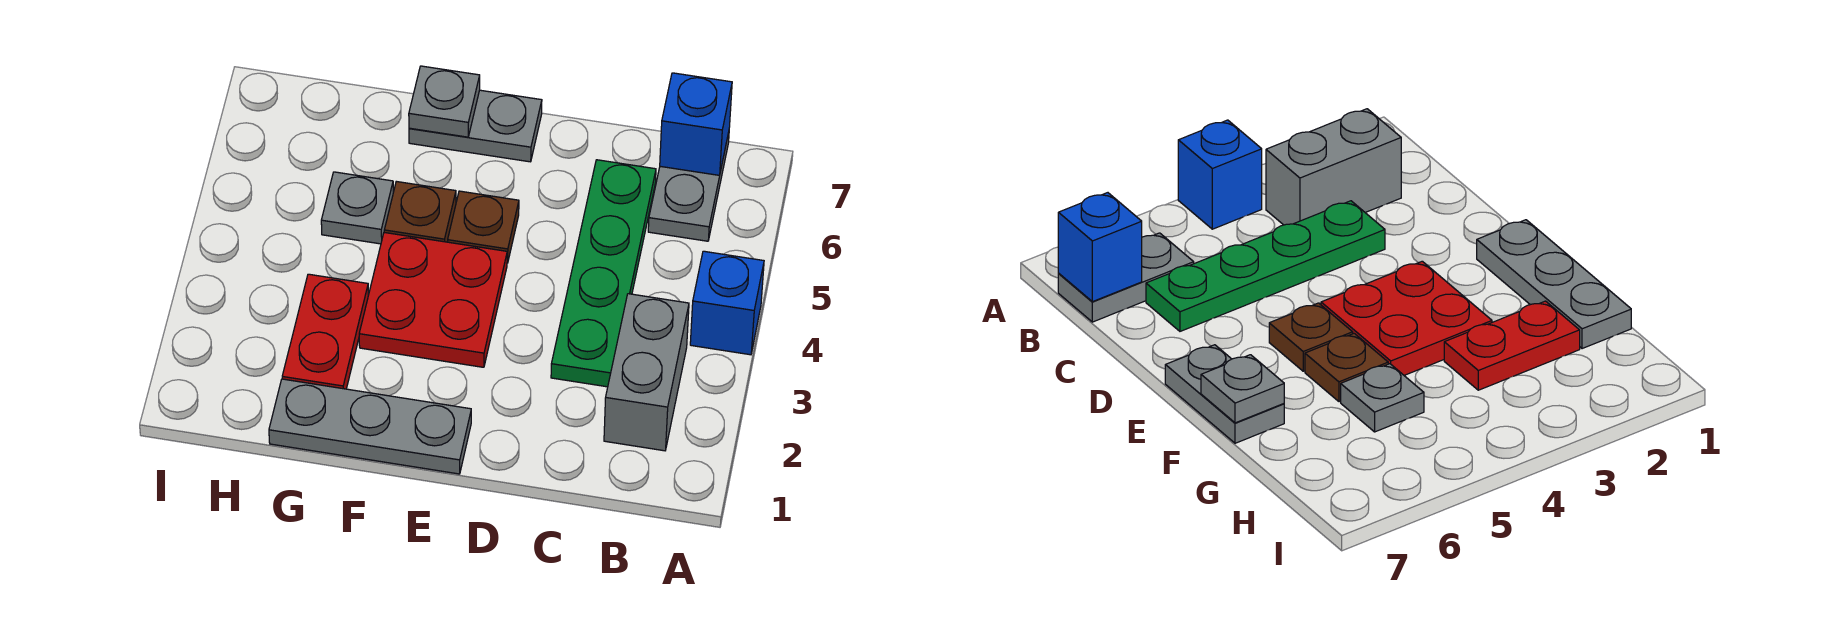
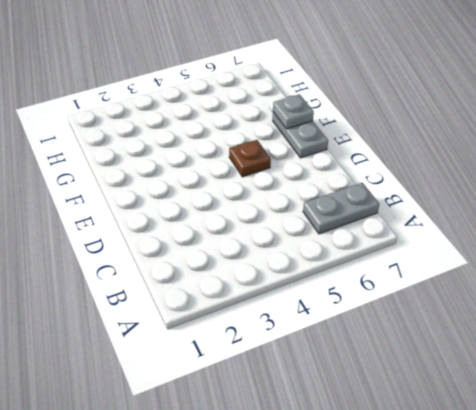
none -> blue brick A4 level 1
none -> grey brick B2:B3 level 1
none -> green plate C3:C6 level 1

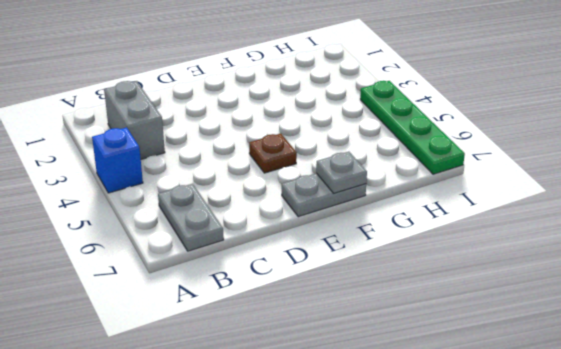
green plate I4:I7 level 1 -> green plate C3:C6 level 1
none -> grey plate E1:G1 level 1
none -> red plate E3:F4 level 1
none -> brown plate F5 level 1

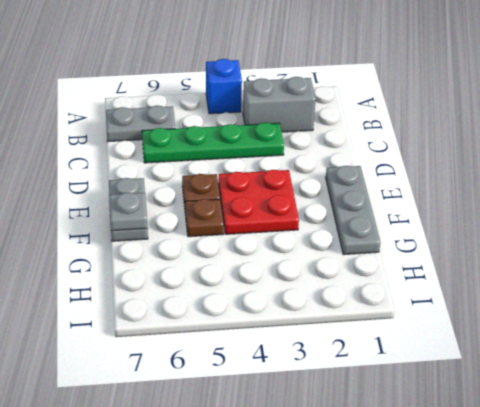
none -> red plate G2:G3 level 1
none -> grey plate G5 level 1
none -> blue brick B7 level 2

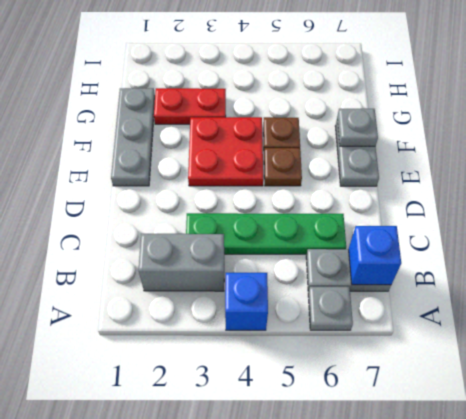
grey plate A6 level 1 -> grey plate G5 level 1

